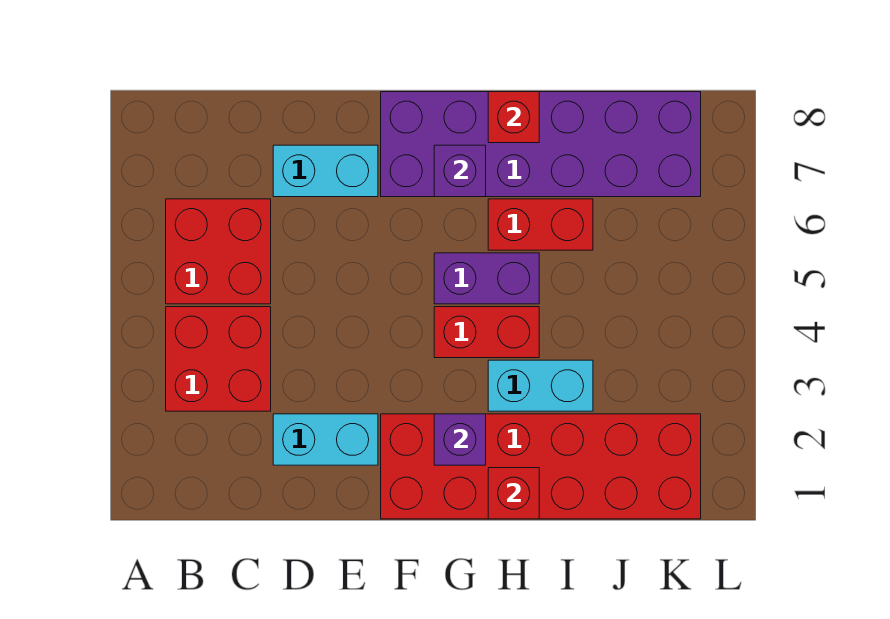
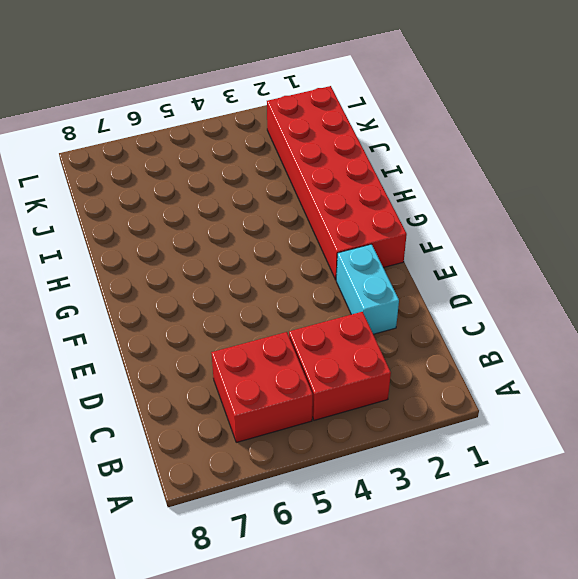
none -> cyan brick D7:E7 level 1
none -> purple brick F7:K8 level 1
none -> red brick G4:H4 level 1

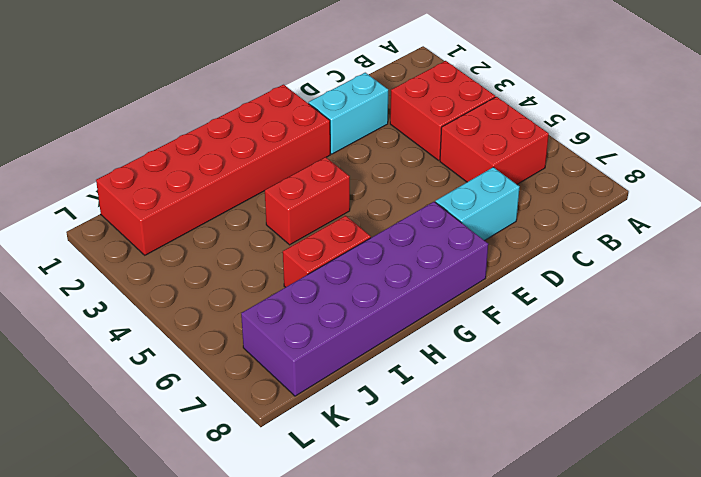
none -> purple brick G5:H5 level 1
none -> cyan brick H3:I3 level 1
none -> purple brick G2 level 2

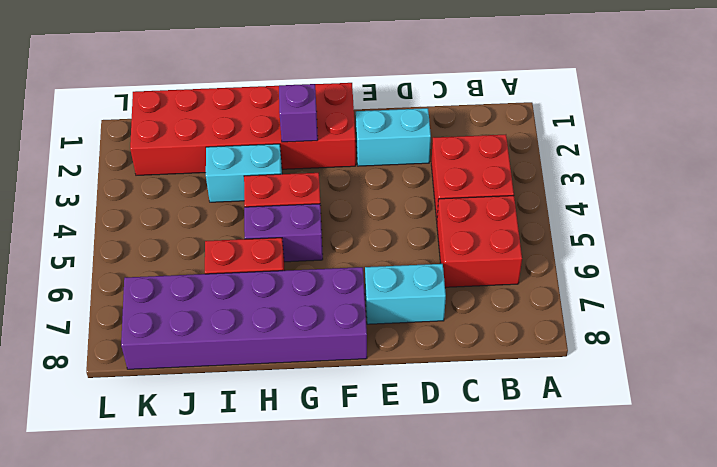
none -> purple brick G7 level 2
none -> red brick H1 level 2
none -> red brick H8 level 2

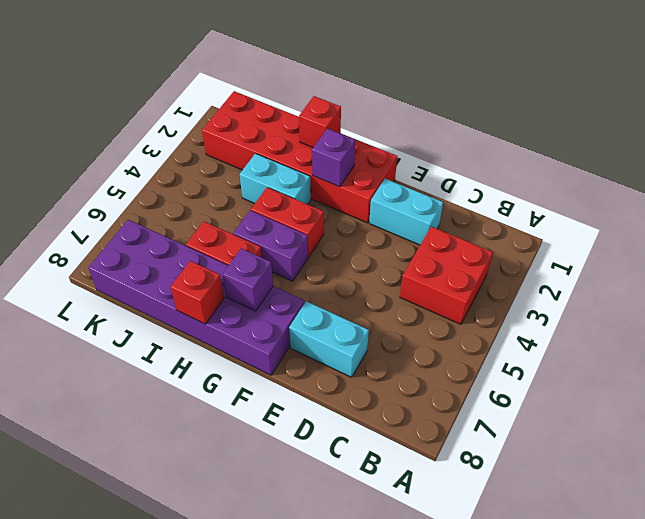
none -> red brick B5:C6 level 1

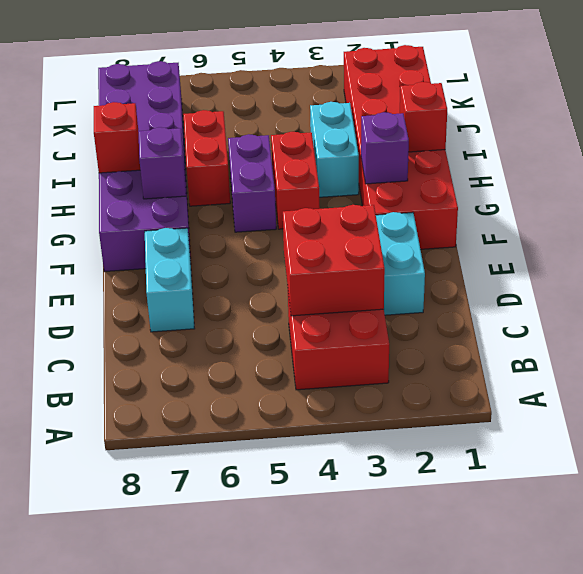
red brick C3:D4 level 2 -> red brick B5:C6 level 1

